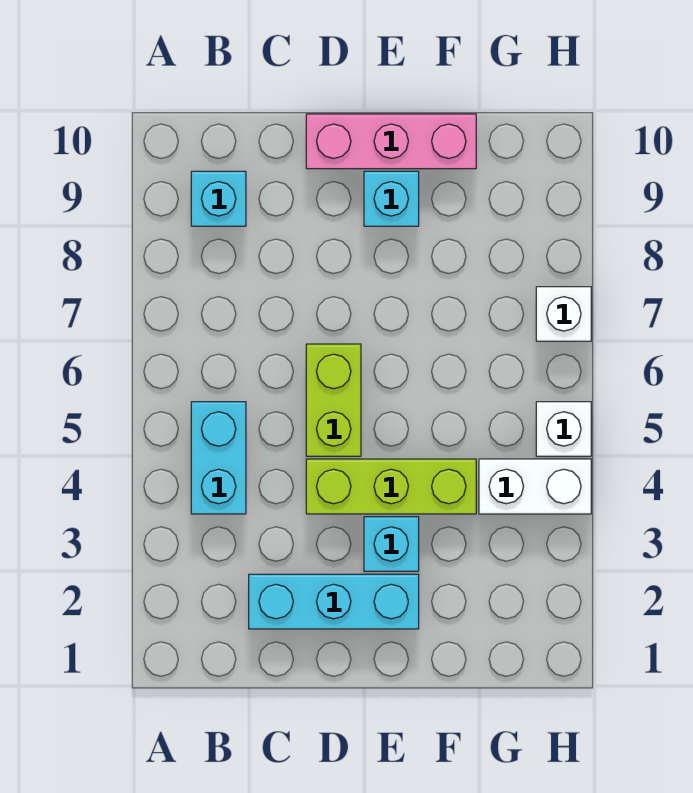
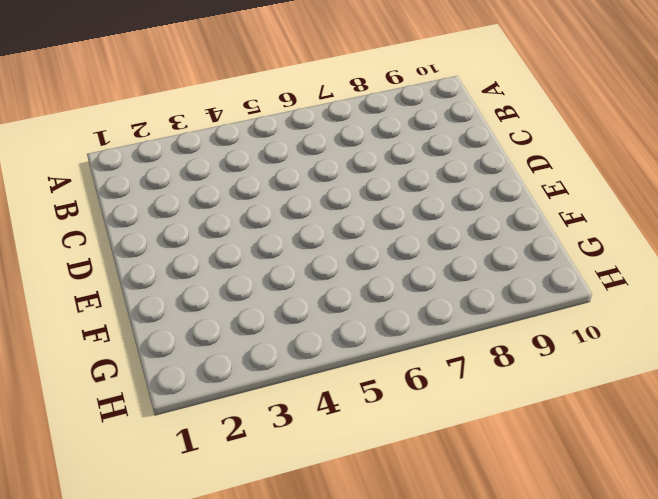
none -> cyan brick B4:B5 level 1
none -> cyan brick B9 level 1

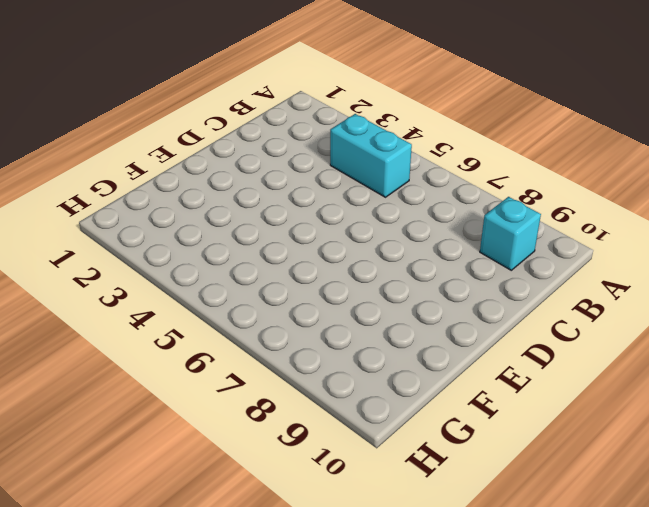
none -> cyan brick C2:E2 level 1
none -> lime brick D4:F4 level 1

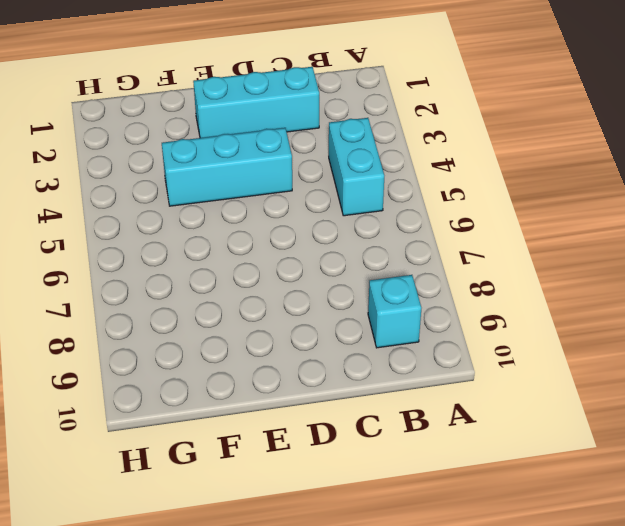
cyan brick D4:F4 level 1 -> lime brick D4:F4 level 1
none -> lime brick D5:D6 level 1
none -> pink brick D10:F10 level 1

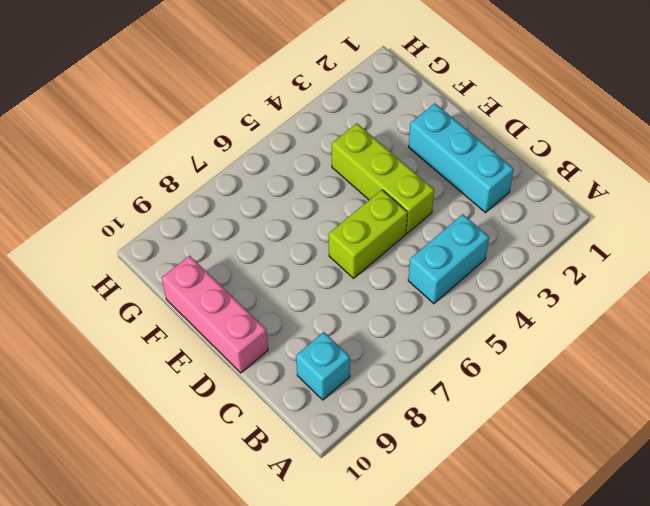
none -> cyan brick E3 level 1
none -> cyan brick E9 level 1

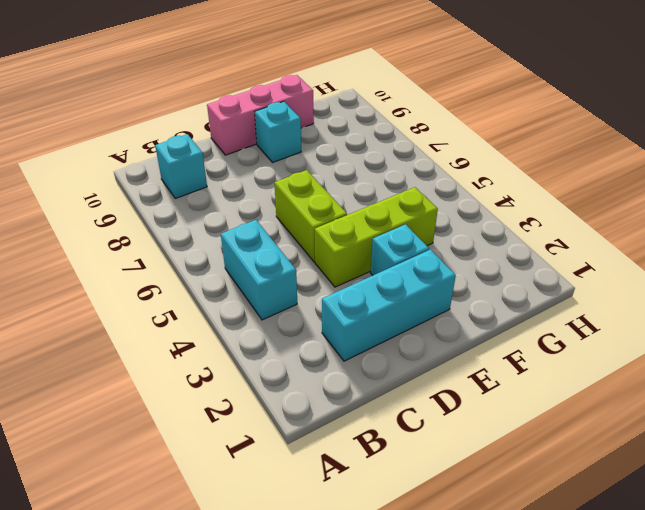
none -> white brick G4:H4 level 1
none -> white brick H5 level 1

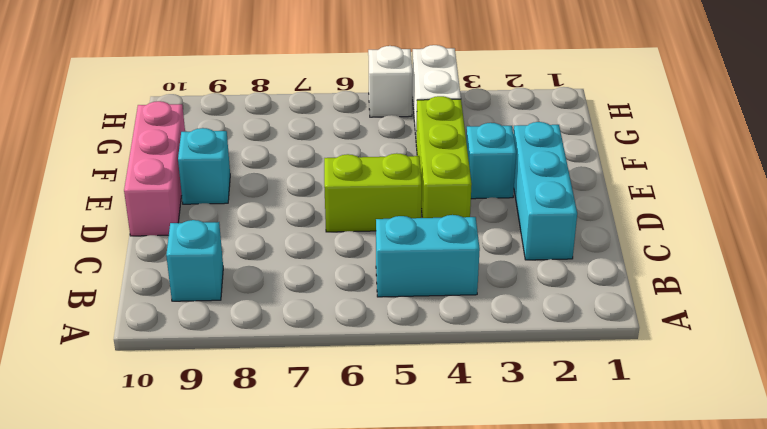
none -> white brick H7 level 1

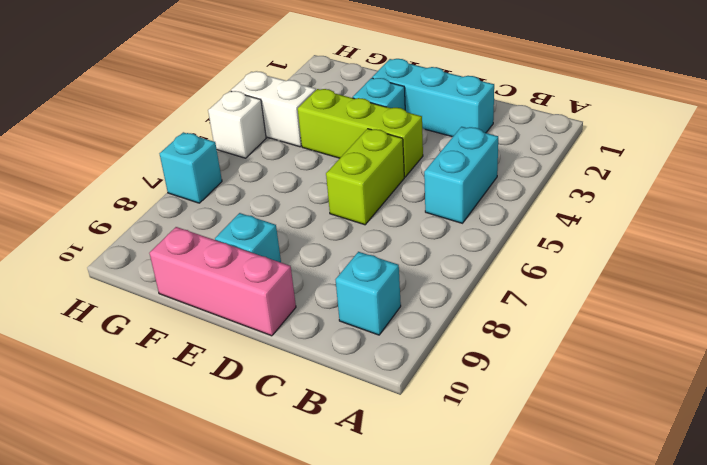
cyan brick H7 level 1 -> white brick H7 level 1

